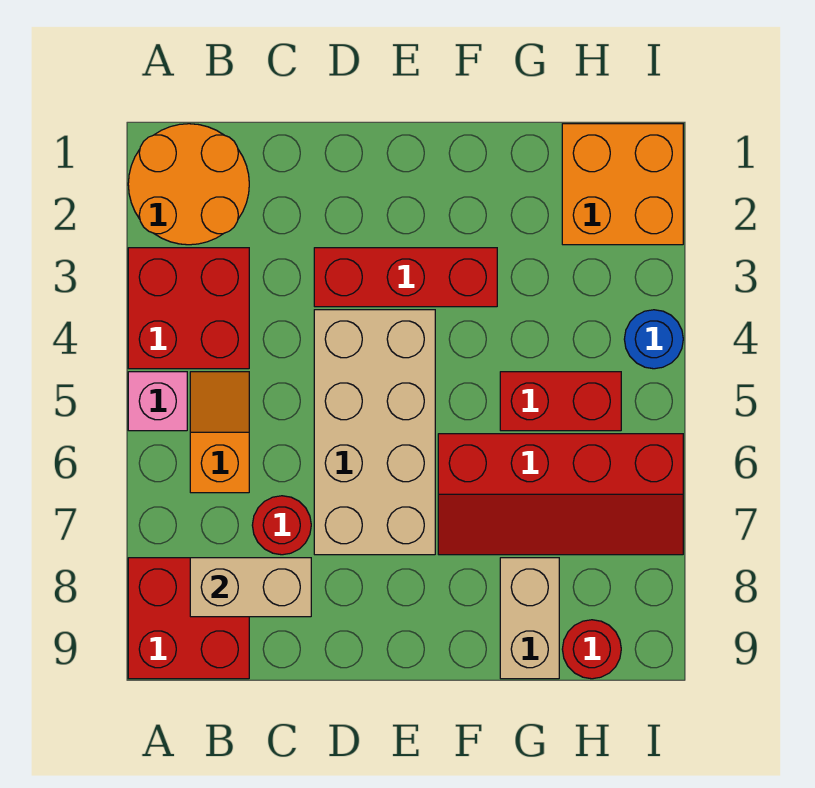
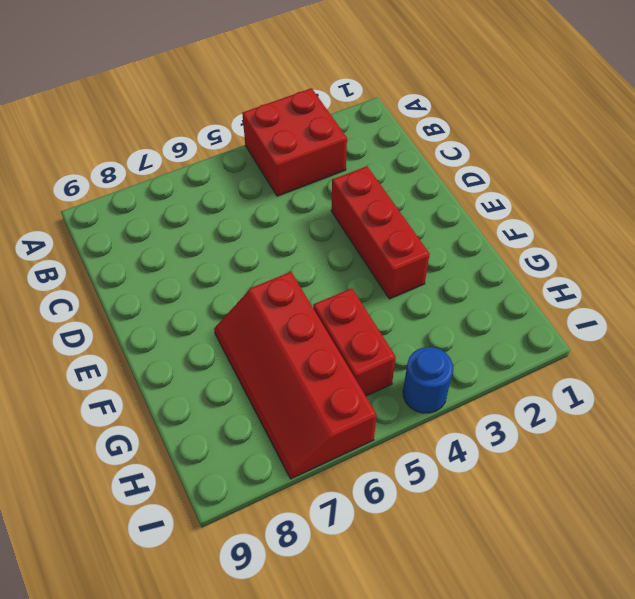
none -> orange round brick A1:B2 level 1
none -> pink brick A5 level 1
none -> red brick A8:B9 level 1

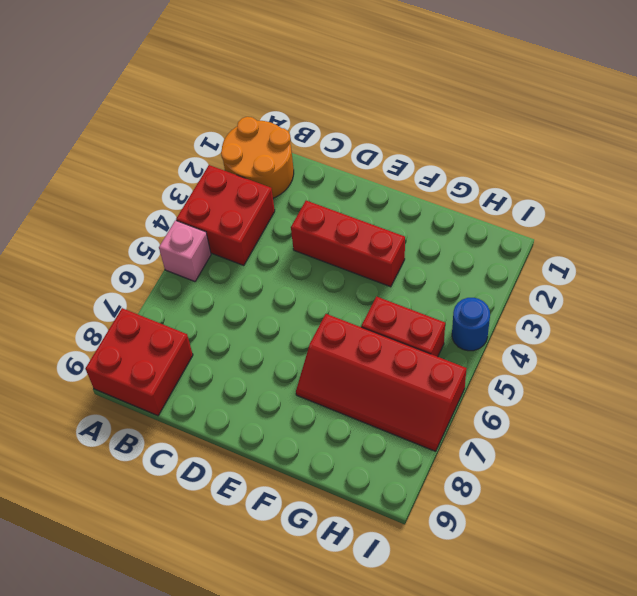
none -> orange slope B5:B6 level 1 top 6
none -> red round brick C7 level 1
none -> tan brick D4:E7 level 1

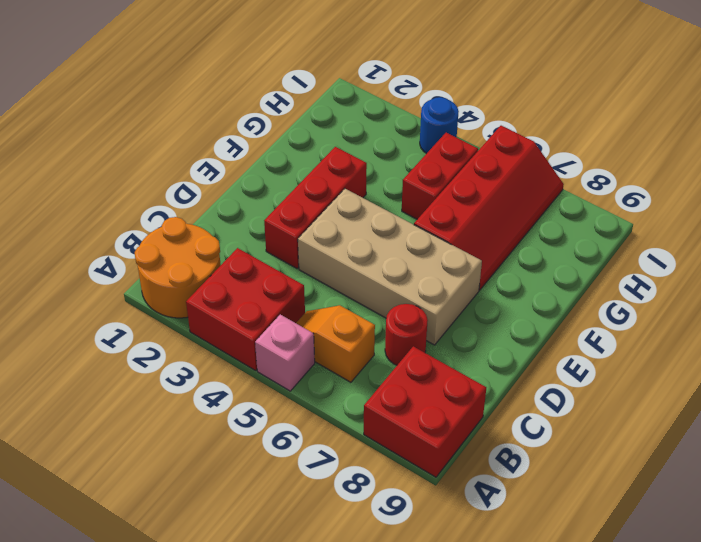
none -> tan brick G8:G9 level 1
none -> orange brick H1:I2 level 1
none -> red round brick H9 level 1

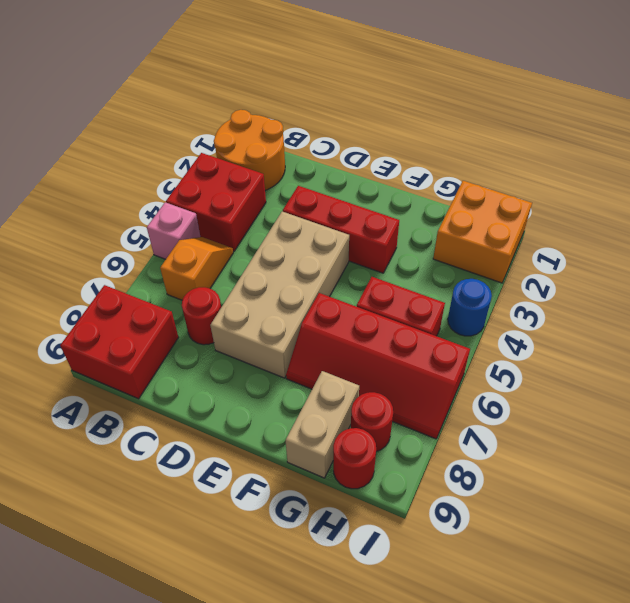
red round brick H8 level 1 -> none
none -> tan brick B8:C8 level 2

